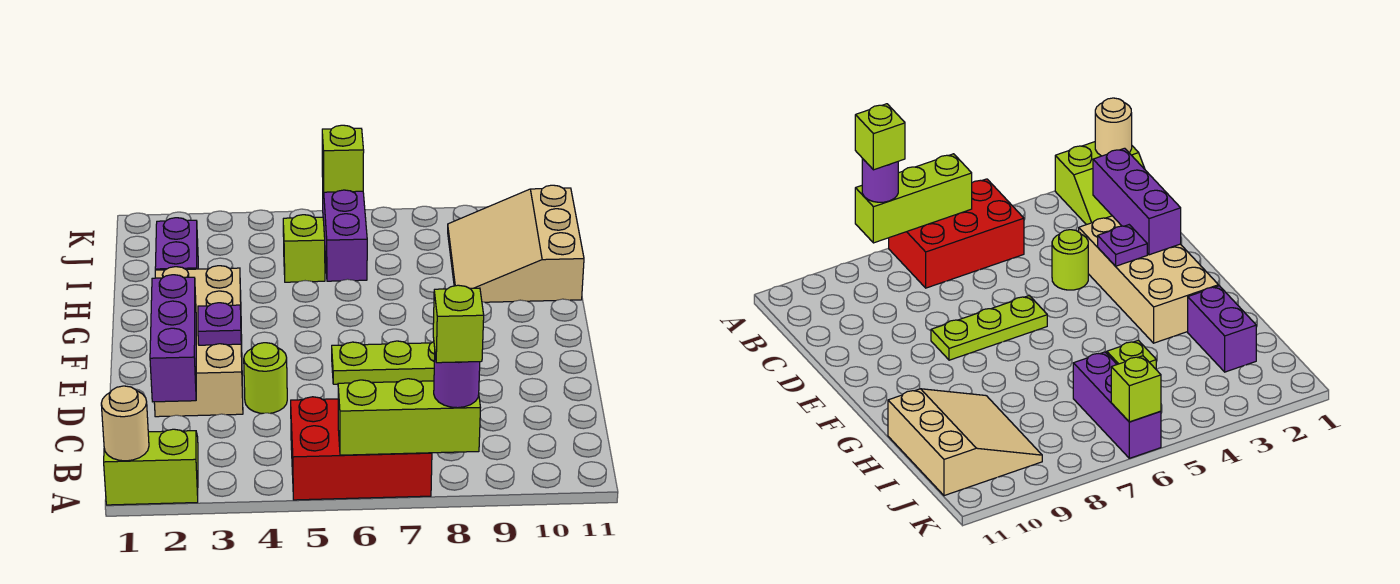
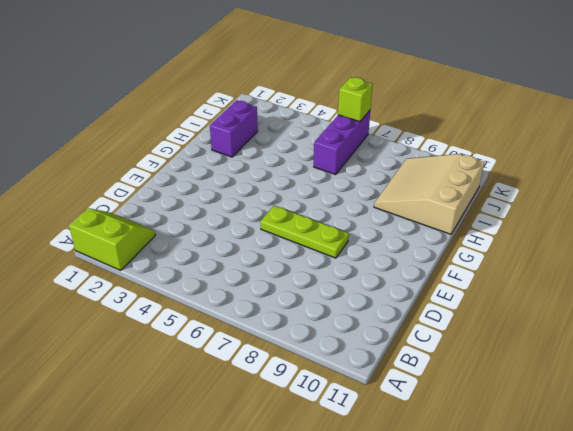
none -> red brick A5:B7 level 1
none -> tan brick D2:G3 level 1
none -> lime round brick D4 level 1

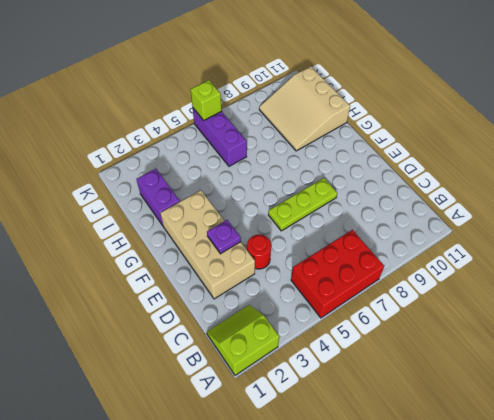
red round brick D4 level 1 -> lime round brick D4 level 1
none -> lime brick I5 level 1
none -> tan round brick A1 level 2
none -> lime brick A6:A8 level 2

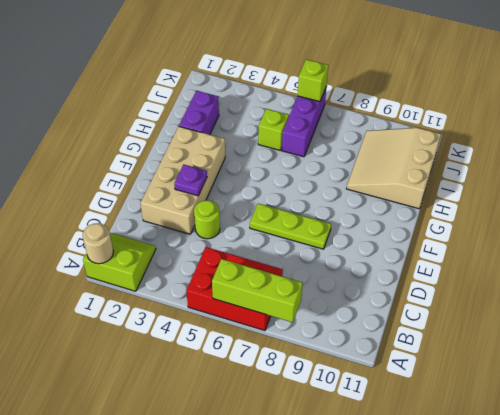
none -> purple brick C2:E2 level 2
none -> purple round brick A8 level 3
none -> lime brick A8 level 4

